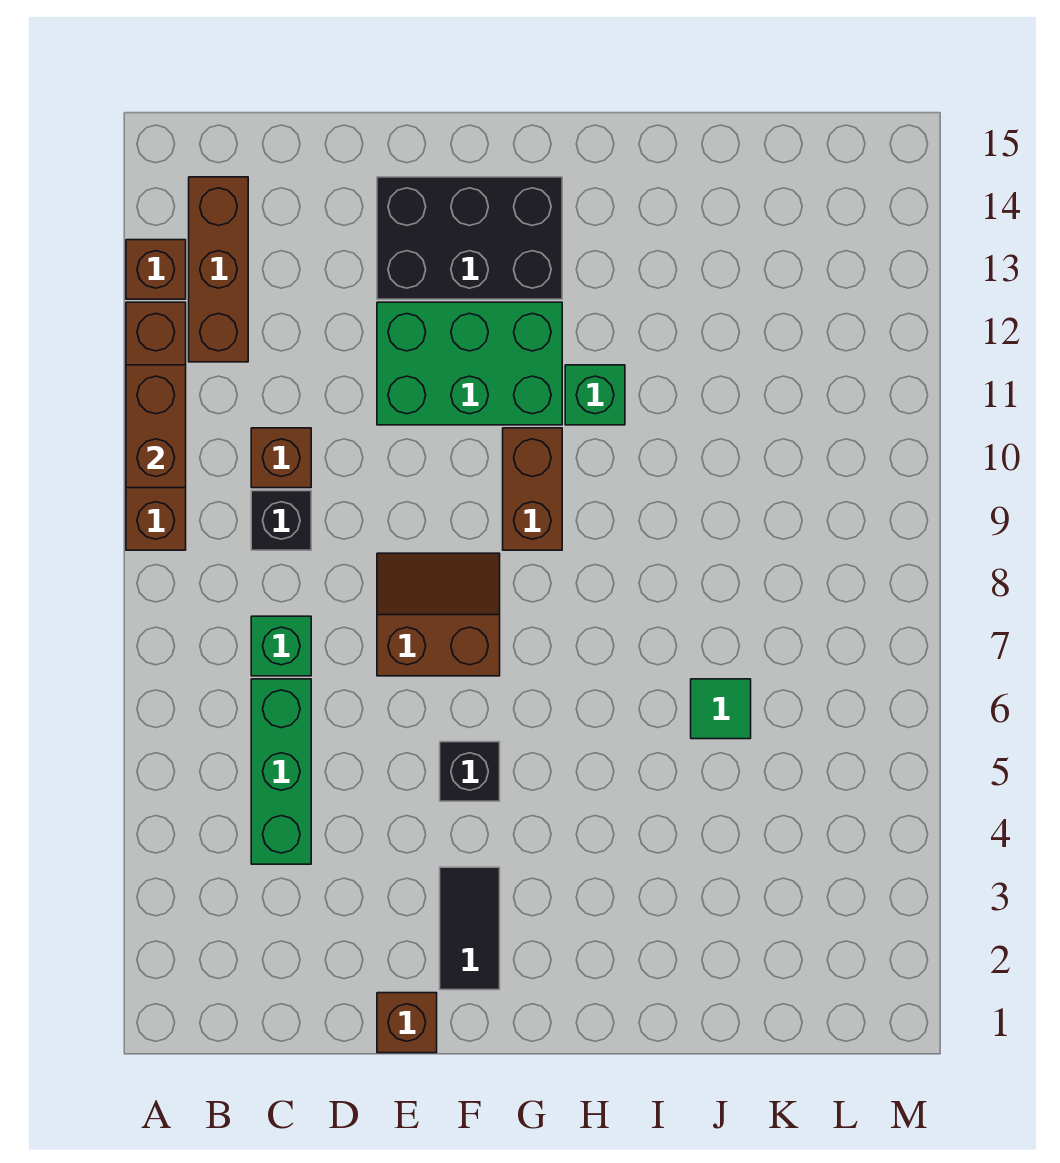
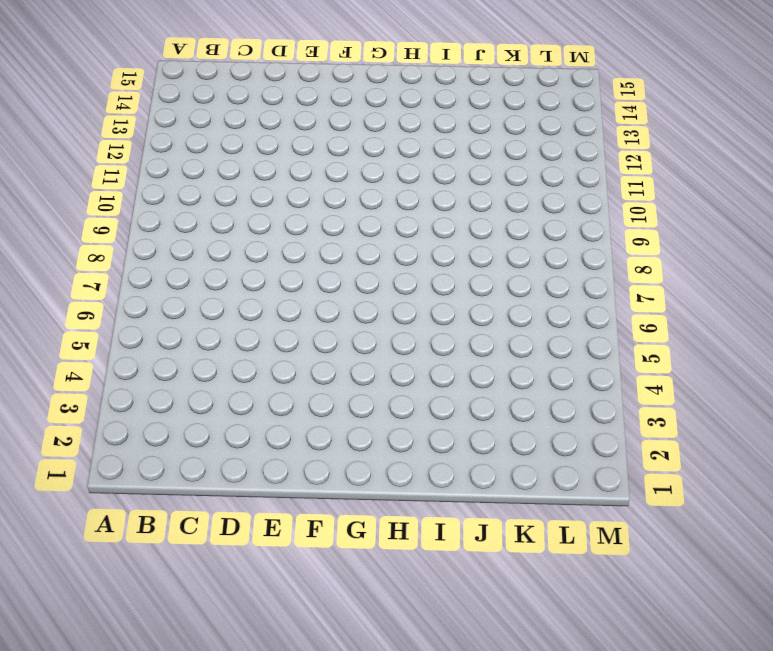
none -> brown brick A9:A12 level 1
none -> brown brick A13 level 1
none -> brown brick B12:B14 level 1

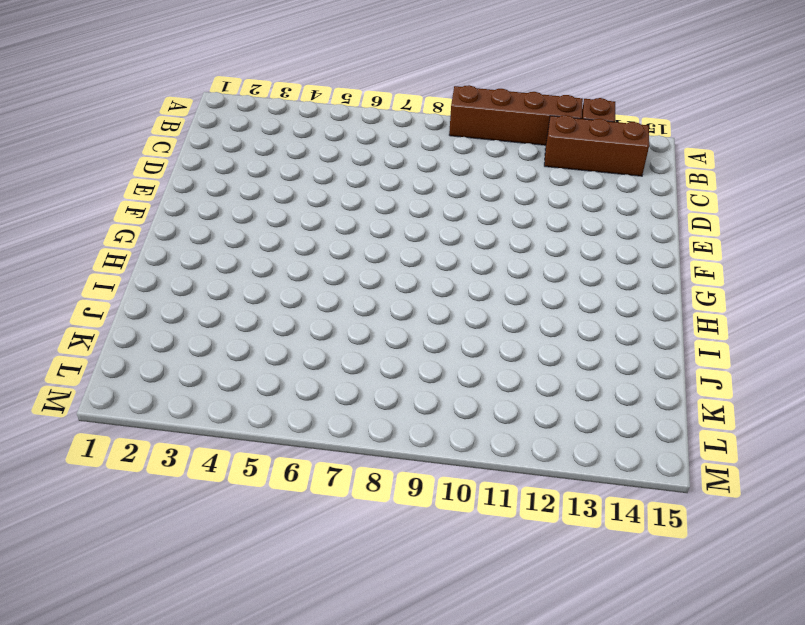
none -> green brick C4:C6 level 1
none -> green brick C7 level 1
none -> black brick C9 level 1

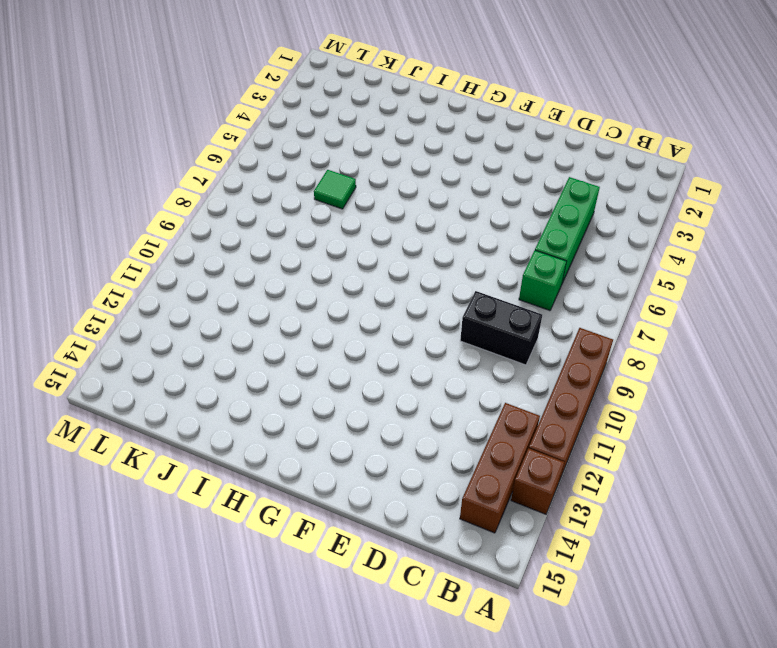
black brick C9:D9 level 1 -> black brick C9 level 1
none -> brown brick C10 level 1
none -> brown brick E1 level 1
none -> brown slope E7:F8 level 1 top 7

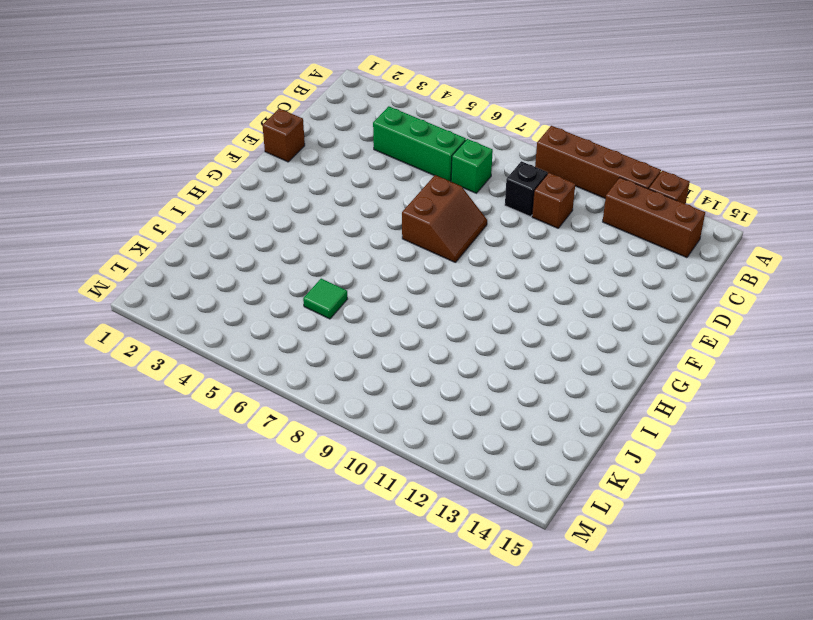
none -> green brick E11:G12 level 1
none -> black brick E13:G14 level 1
none -> black tile F2:F3 level 1

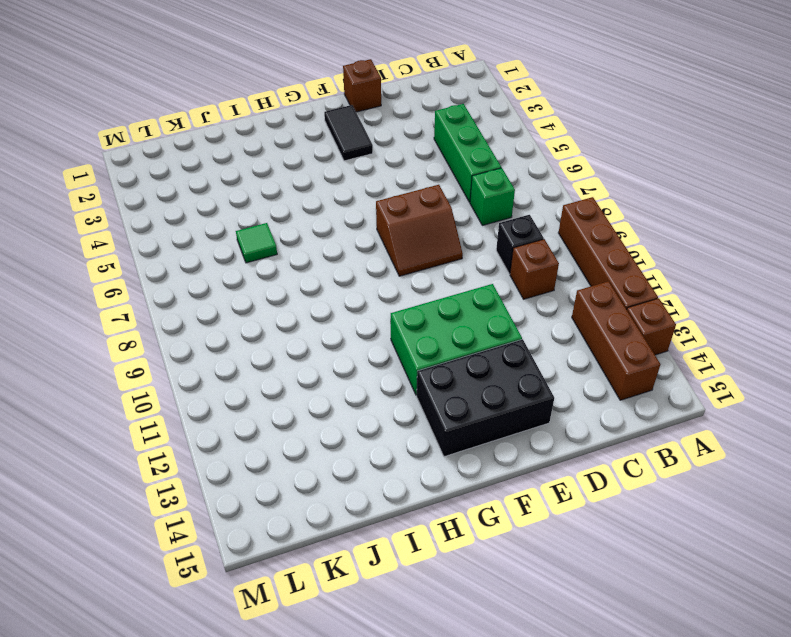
none -> black brick F5 level 1
none -> brown brick G9:G10 level 1
none -> green brick H11 level 1

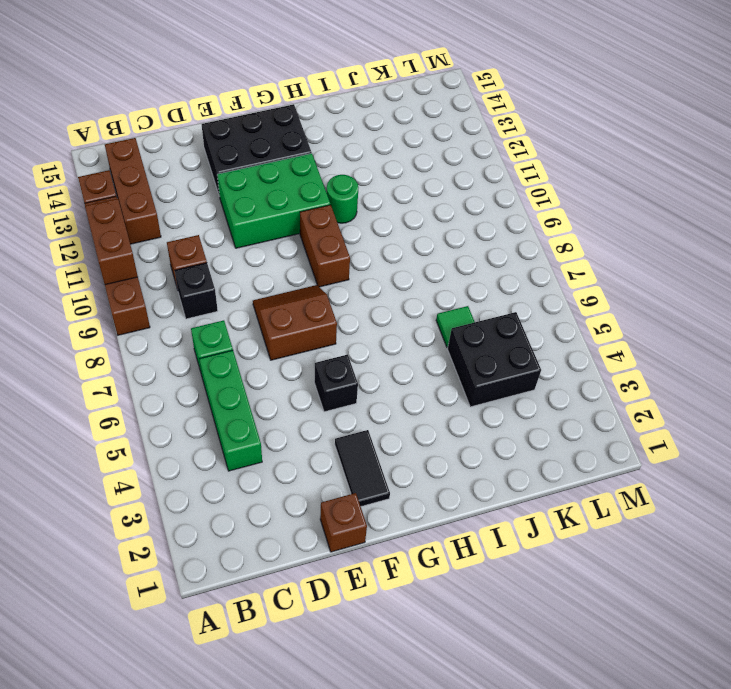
green round brick H11 level 1 -> green brick H11 level 1
black brick J4:K5 level 1 -> none

